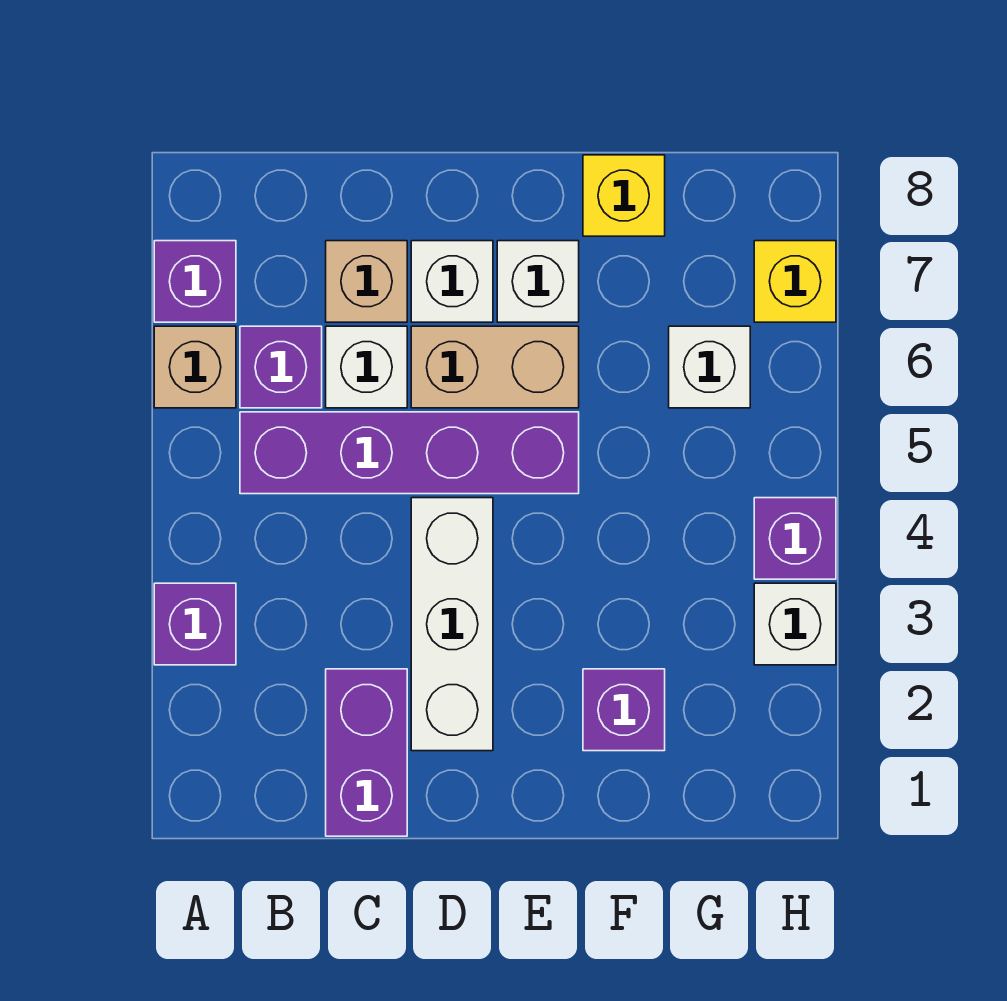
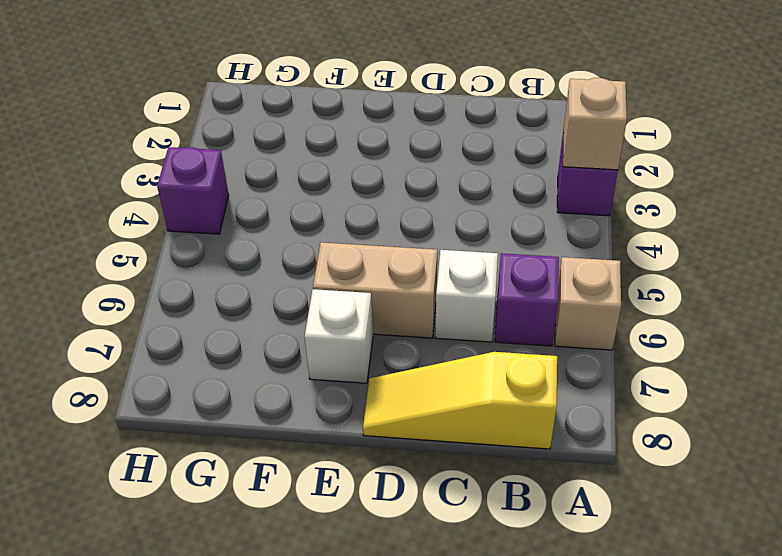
tan brick A3 level 2 -> tan brick C7 level 1
yellow slope B8:D8 level 1 top B -> none
none -> purple brick A7 level 1
none -> purple brick B5:E5 level 1
none -> purple brick C1:C2 level 1

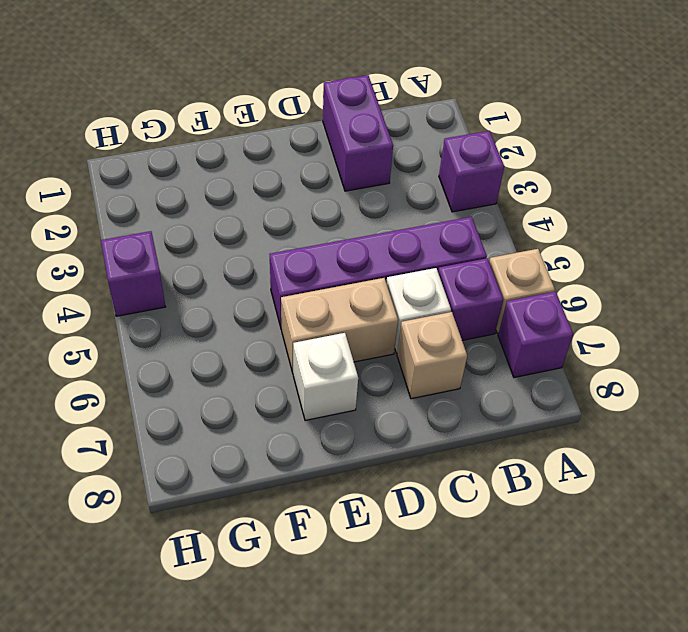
none -> white brick D2:D4 level 1
none -> white brick D7 level 1
none -> purple brick F2 level 1

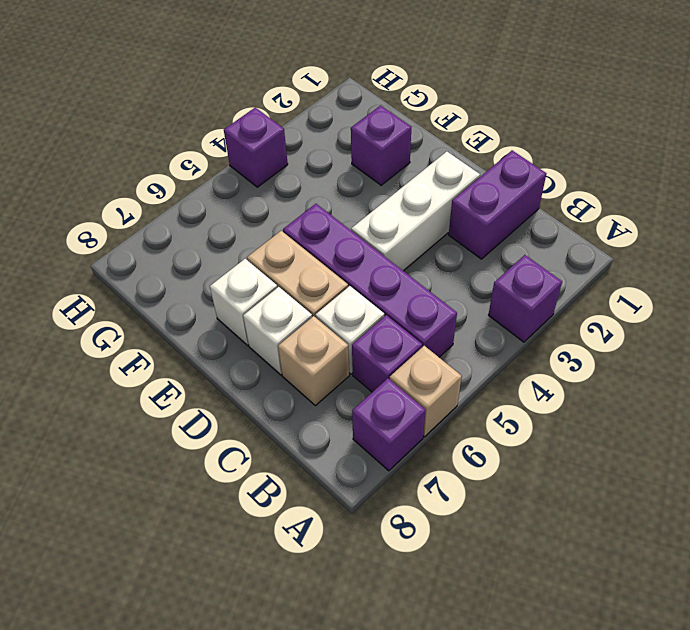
none -> yellow brick F8 level 1
none -> white brick G6 level 1
none -> white brick H3 level 1

